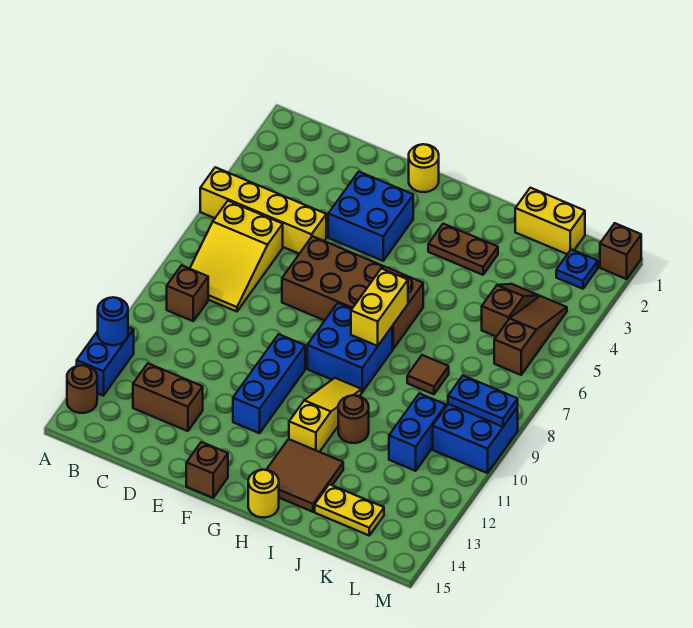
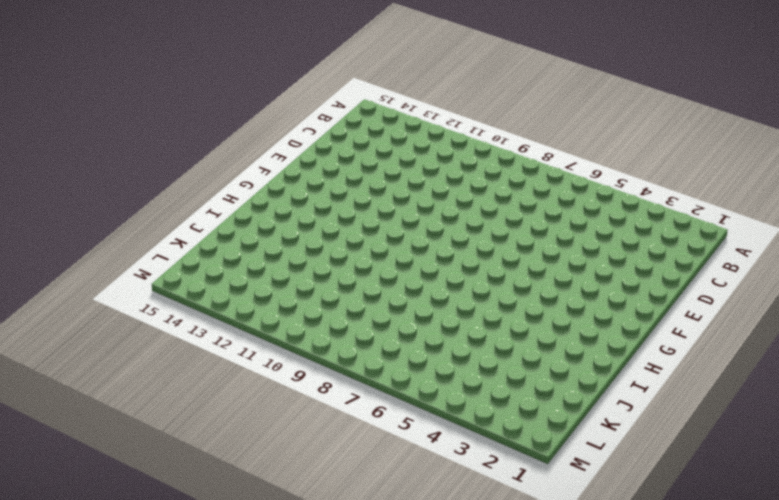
none -> yellow brick A5:D5 level 1
none -> blue brick A12:A13 level 1
none -> brown round brick A14 level 1

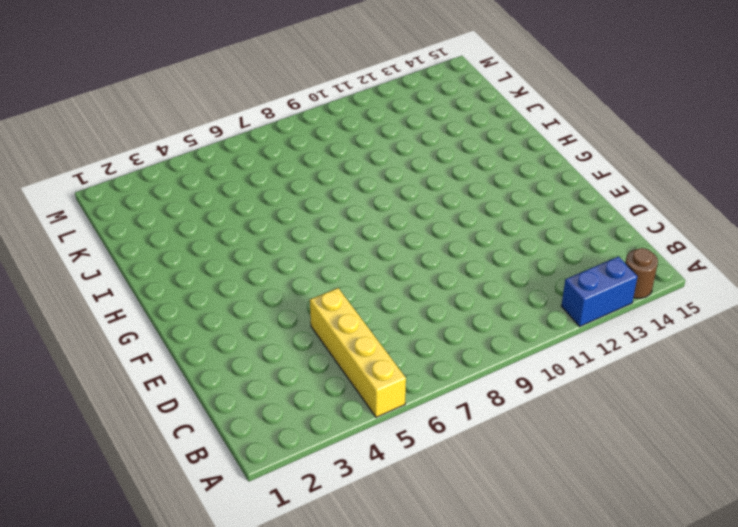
none -> yellow slope B6:C8 level 1 top 6
none -> brown brick B9 level 1
none -> brown brick C13:D13 level 1

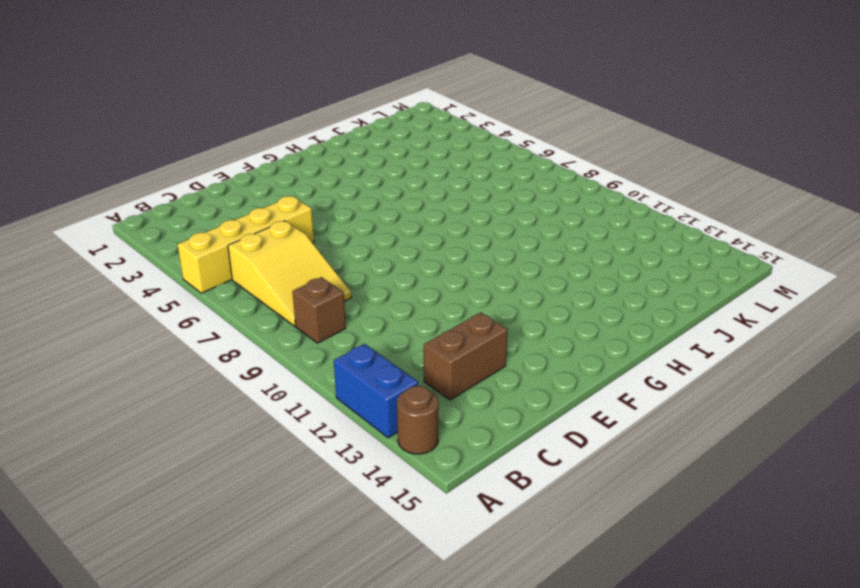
none -> blue brick E3:F4 level 1
none -> brown brick E6:H7 level 1
none -> yellow round brick F1 level 1

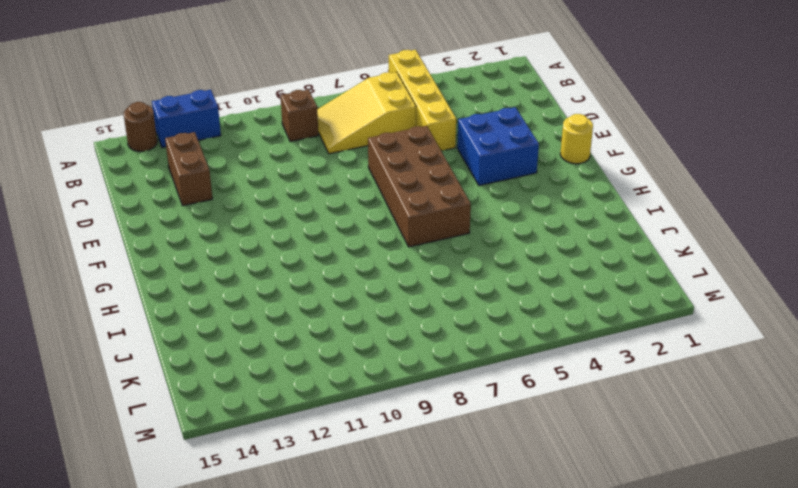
none -> blue brick F10:F12 level 1
none -> brown brick F15 level 1
none -> blue brick G8:H9 level 1

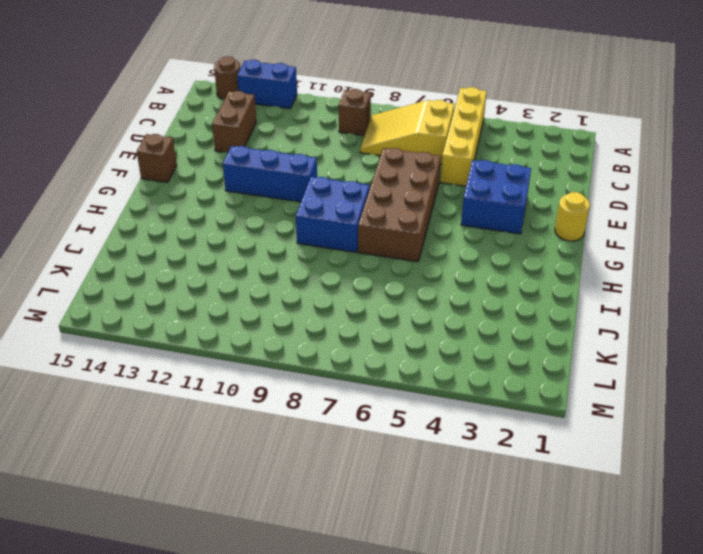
none -> brown plate H3:I3 level 1
none -> yellow slope H10:H12 level 1 top 12
none -> brown tile H13:I14 level 1

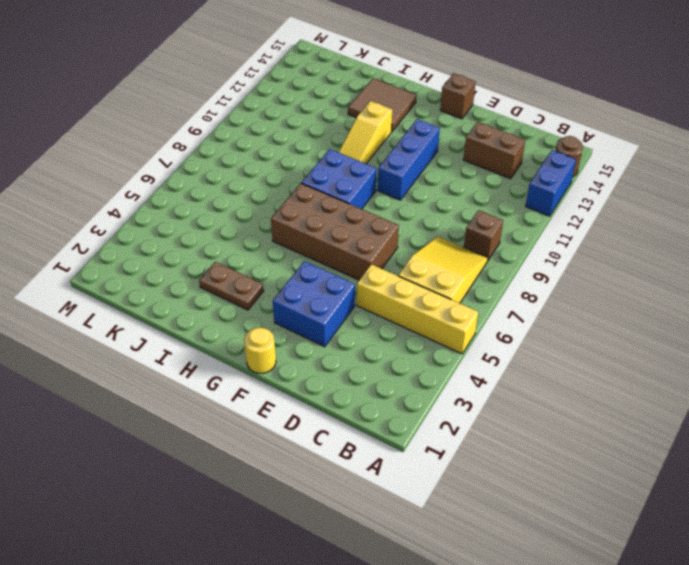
none -> yellow round brick H15 level 1
none -> brown round brick I11 level 1
none -> yellow brick J1:K1 level 1

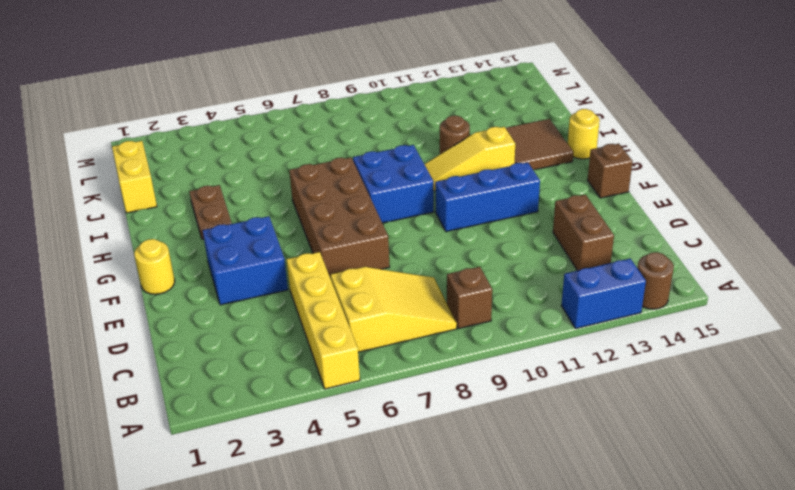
none -> brown tile J8 level 1
none -> yellow plate J14:K14 level 1
none -> brown slope K4:K5 level 1 top 5

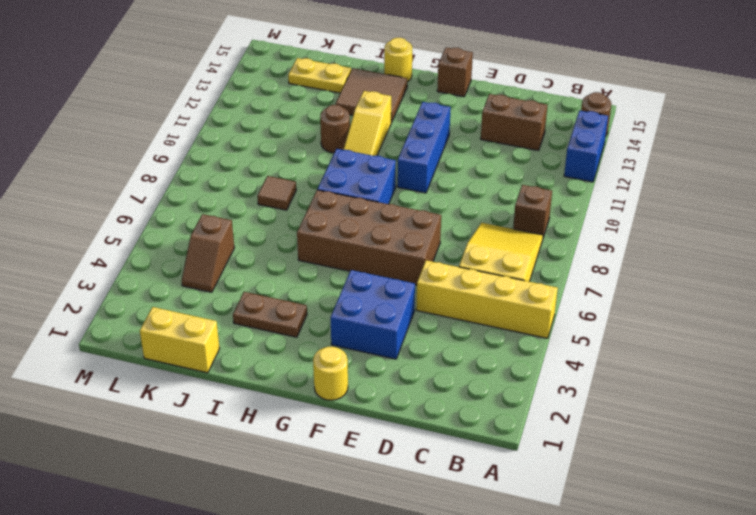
none -> blue brick K10:K11 level 1
none -> blue plate L2 level 1
none -> brown slope L4:L6 level 1 top 6

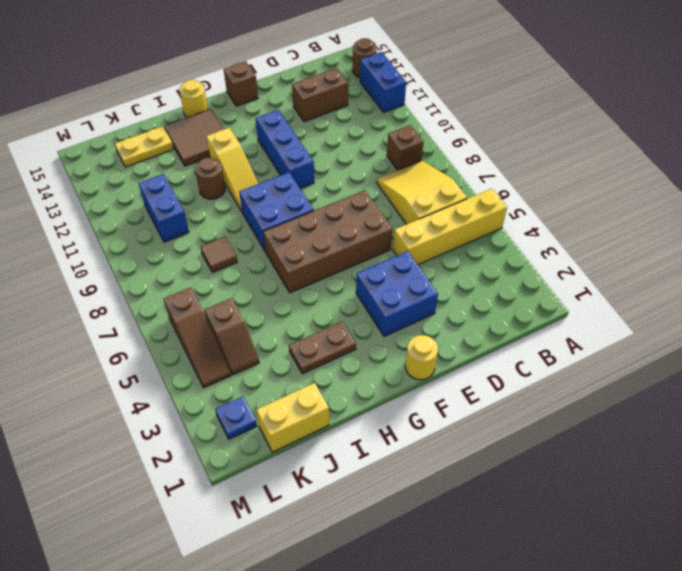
none -> blue brick L9:M10 level 1
none -> brown brick M1 level 1
none -> blue round brick A12 level 2

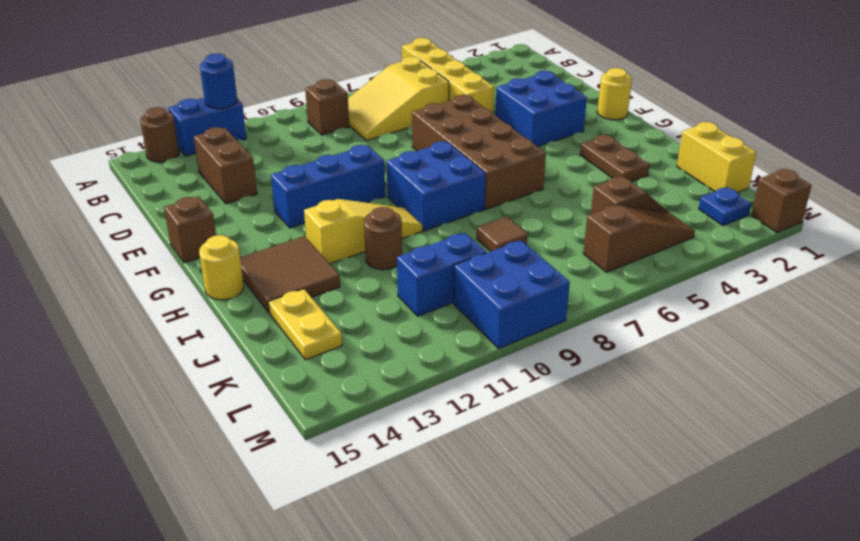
none -> yellow brick H7:H8 level 2
none -> blue plate L9:M9 level 2

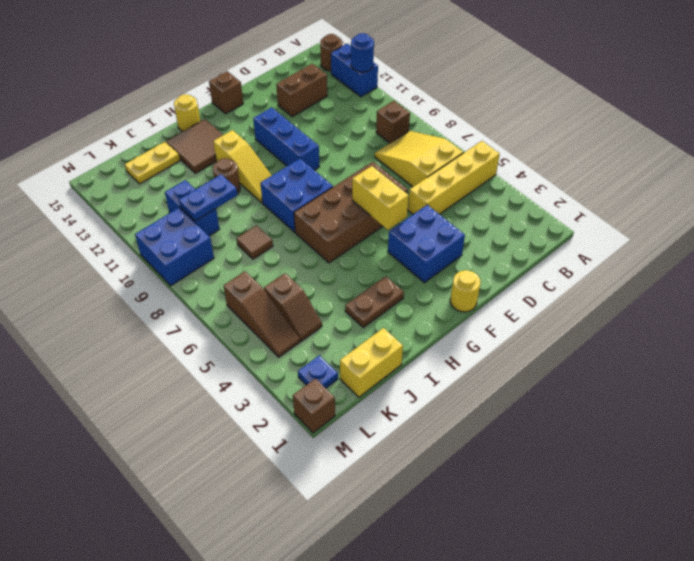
yellow brick F5:F6 level 2 -> yellow brick H7:H8 level 2
blue plate J10:K10 level 2 -> blue plate L9:M9 level 2

